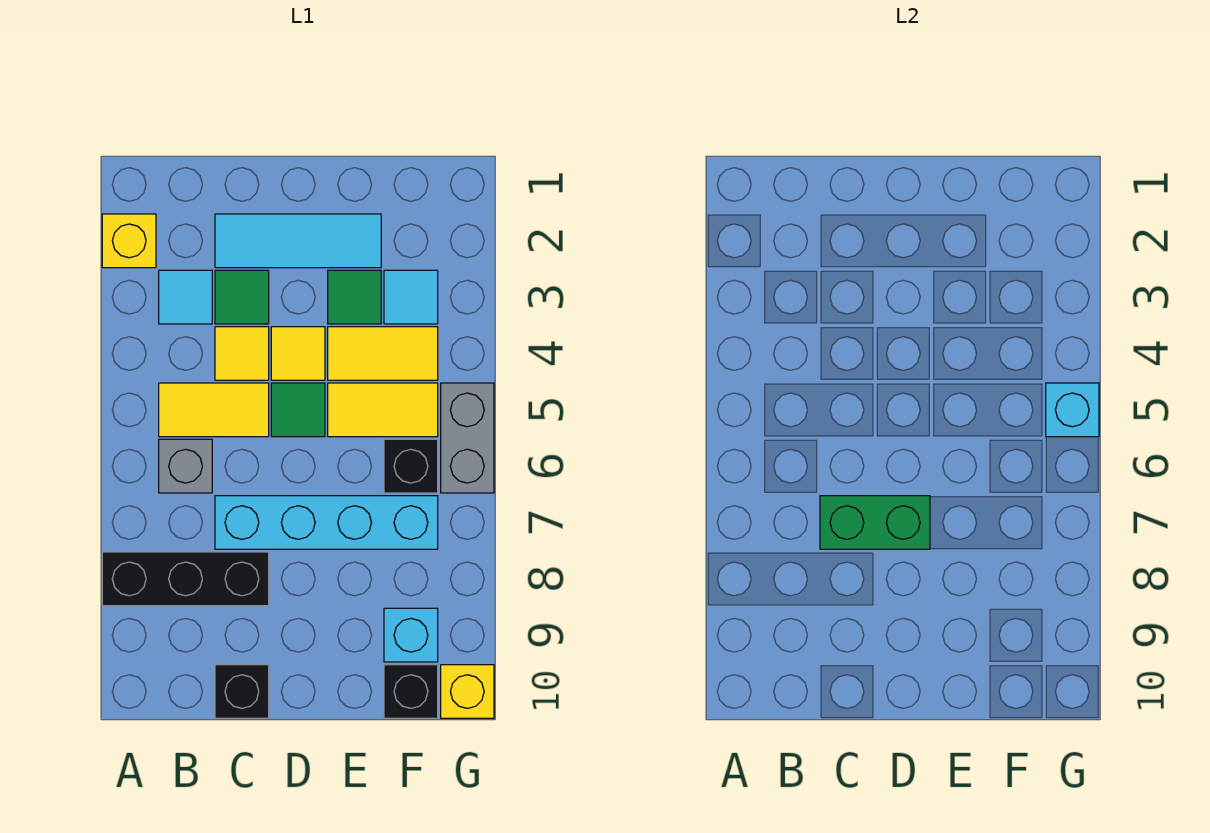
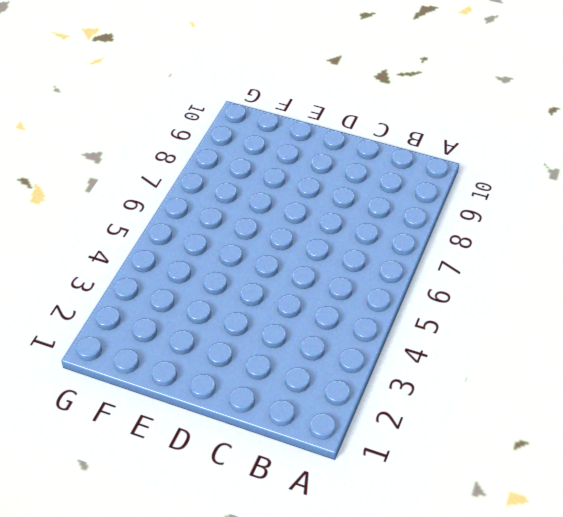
none -> yellow brick A2 level 1
none -> black brick A8:C8 level 1
none -> cyan tile B3 level 1

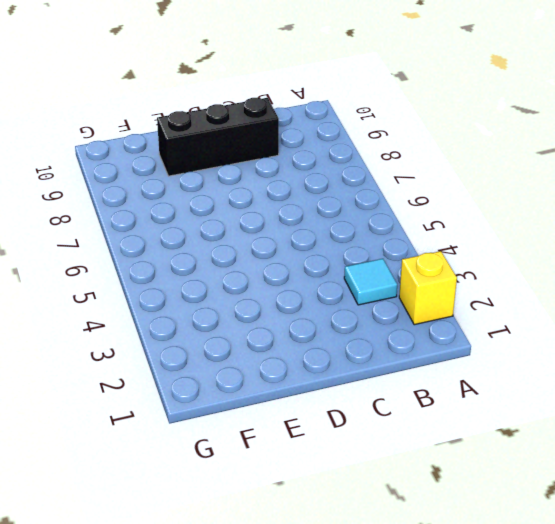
black brick C9:E9 level 1 -> black brick A8:C8 level 1
none -> yellow tile B5:C5 level 1
none -> grey brick B6 level 1
none -> cyan tile C2:E2 level 1

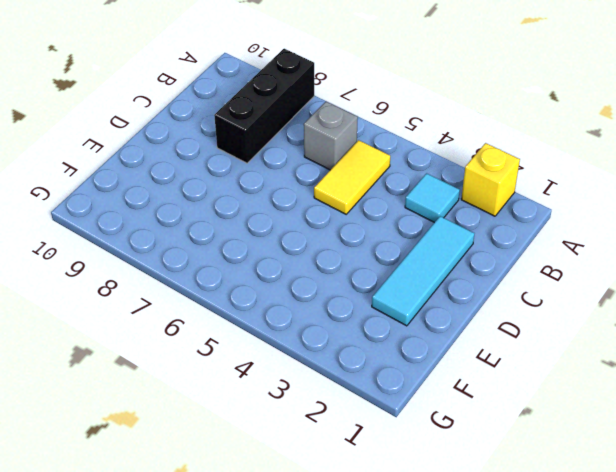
none -> green tile C3 level 1
none -> yellow tile C4 level 1
none -> cyan brick C7:F7 level 1

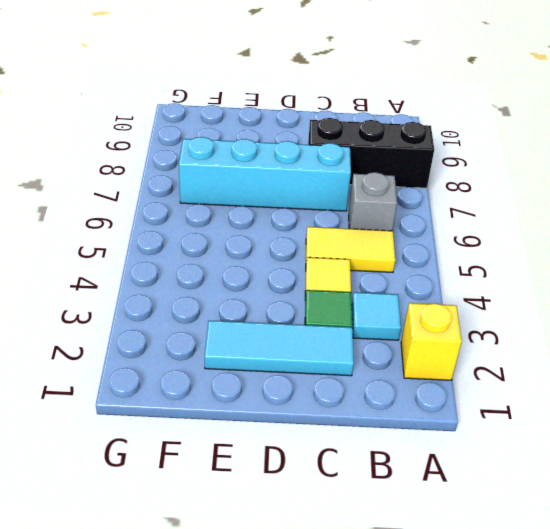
none -> black brick C10 level 1
none -> yellow tile D4 level 1
none -> green tile D5 level 1

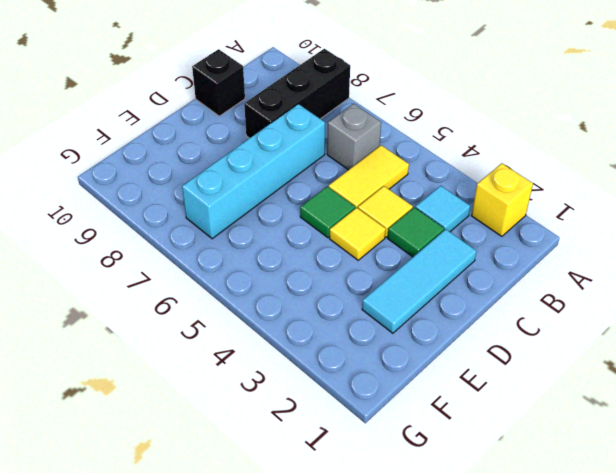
none -> green tile E3 level 1
none -> yellow tile E4:F4 level 1
none -> yellow tile E5:F5 level 1

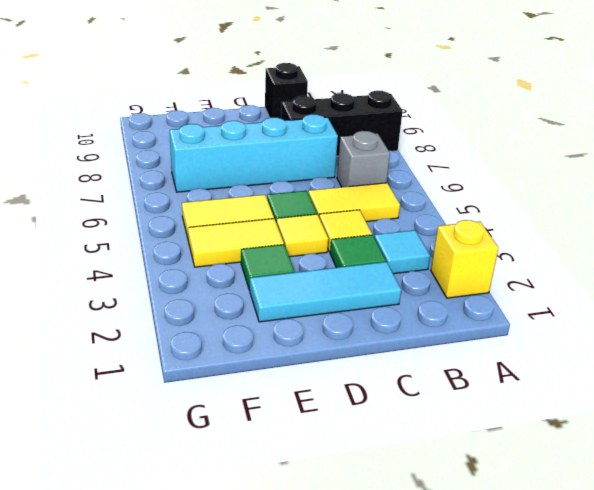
none -> cyan tile F3 level 1
none -> black brick F6 level 1
none -> cyan brick F9 level 1

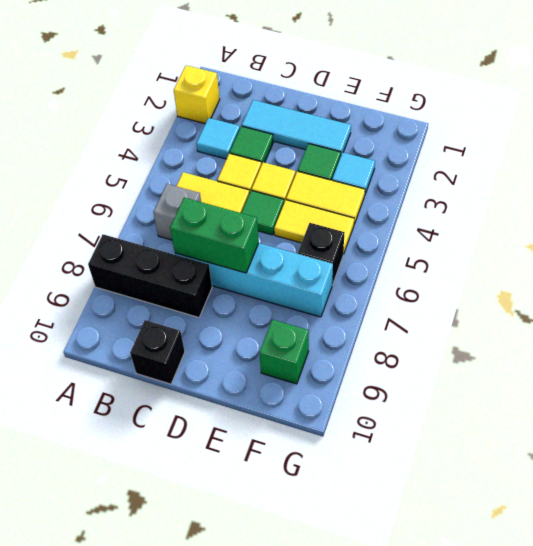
green brick F9 level 1 -> cyan brick F9 level 1
none -> black brick F10 level 1
none -> grey brick G5:G6 level 1
none -> yellow brick G10 level 1

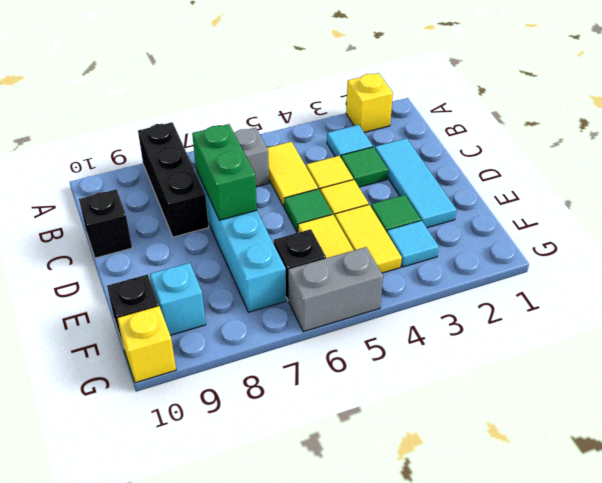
none -> cyan brick G5 level 2

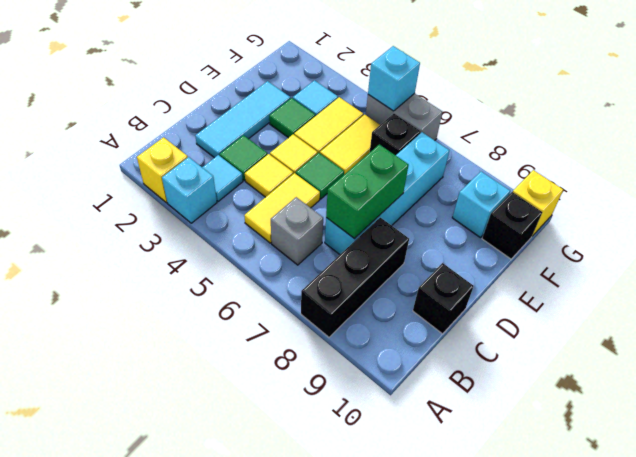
cyan brick A3 level 1 -> none

